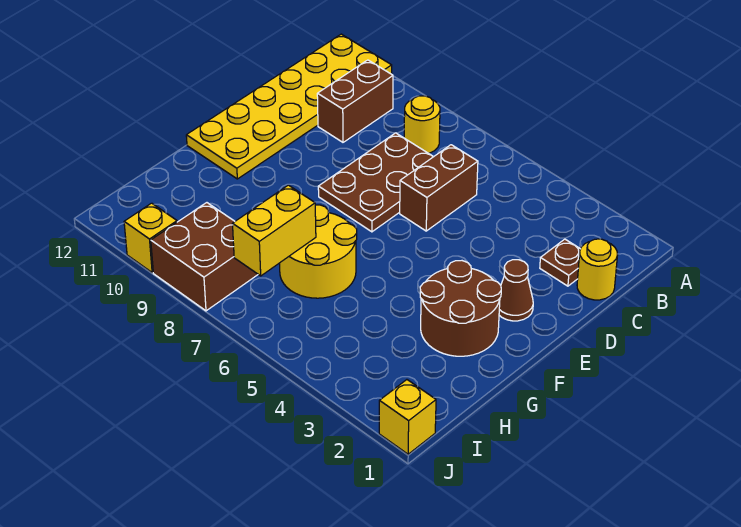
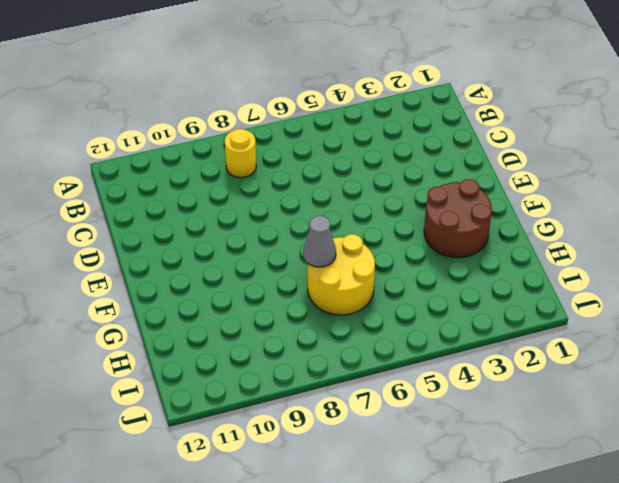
grey cone G7 level 2 -> none
none -> yellow plate A11:F12 level 1
none -> brown brick B10:C10 level 1
none -> yellow round brick C1 level 1

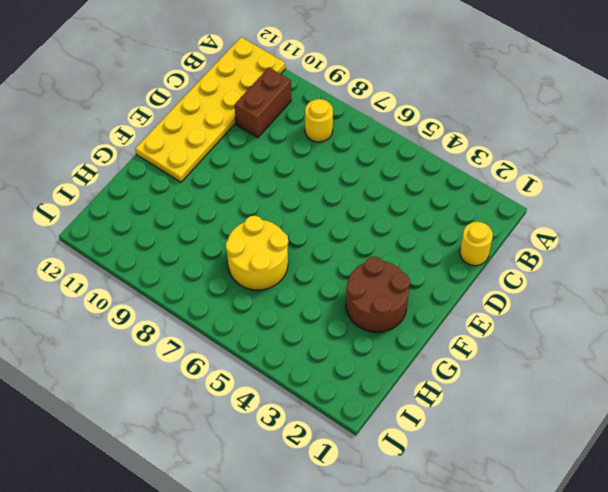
none -> brown plate C2 level 1
none -> brown brick C6:D6 level 1
none -> brown plate C7:E8 level 1

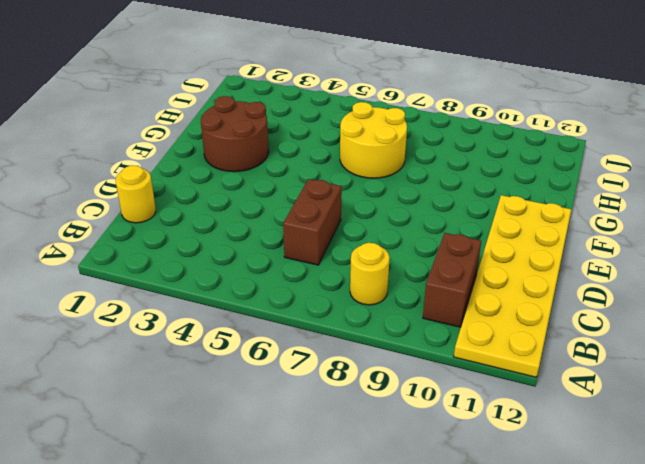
none -> brown plate C2 level 1
none -> brown plate C7:E8 level 1
none -> brown cone E2 level 1

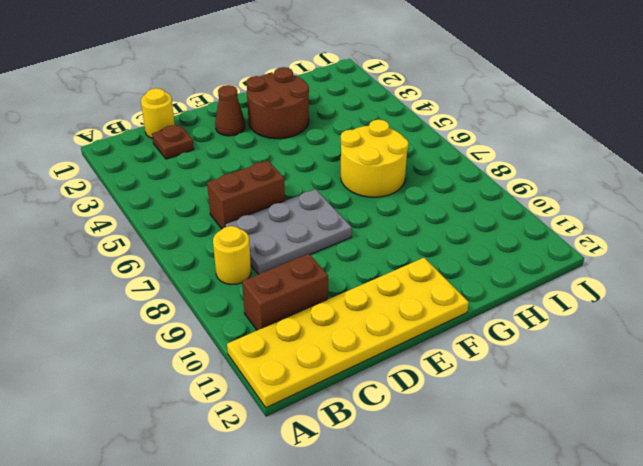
grey plate C7:E8 level 1 -> brown plate C7:E8 level 1
none -> brown brick I8:J9 level 1
none -> yellow brick J1 level 1
none -> yellow brick J10 level 1

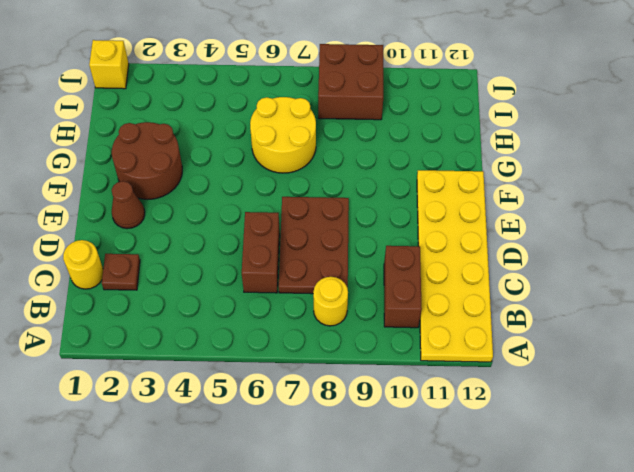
none -> yellow brick J10 level 1
none -> yellow brick H7:I7 level 2

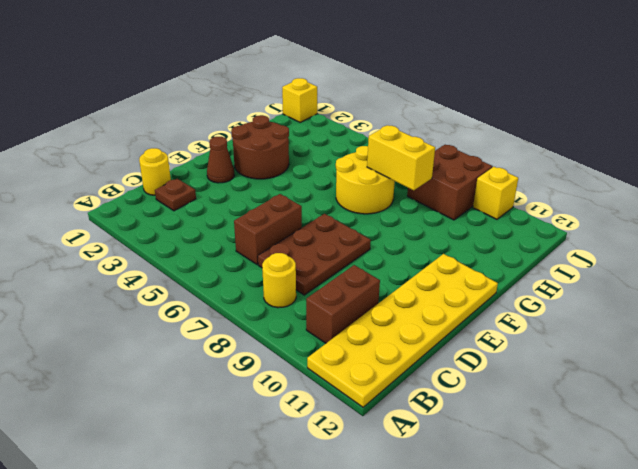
yellow brick H7:H8 level 2 -> yellow brick H7:I7 level 2

